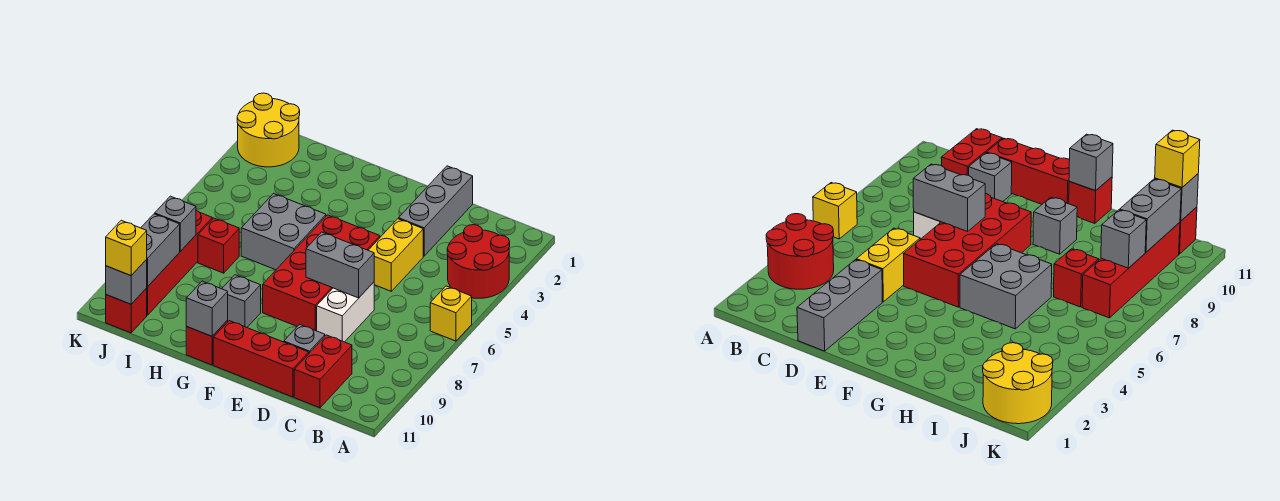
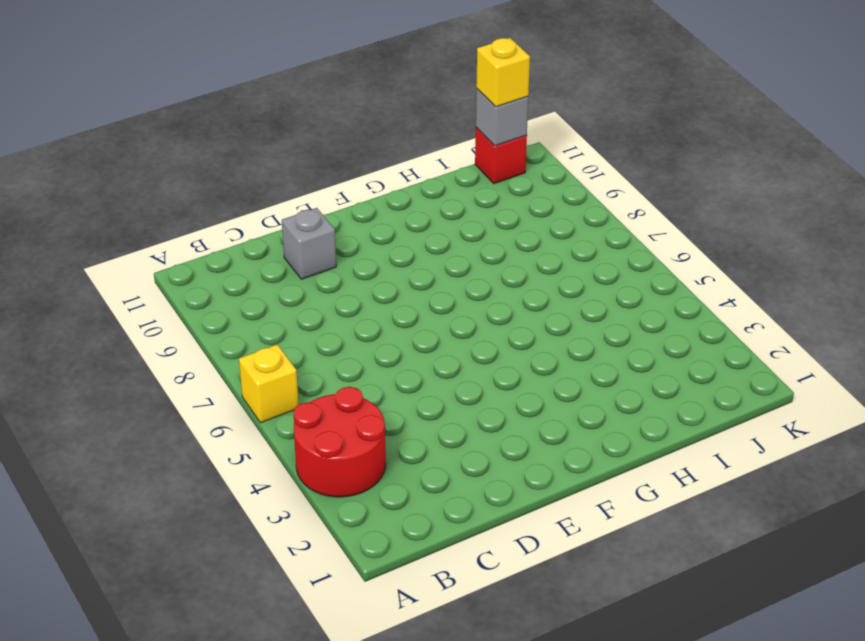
none -> red brick C10:C11 level 1
none -> grey brick D1:D3 level 1
none -> yellow brick D4:D5 level 1

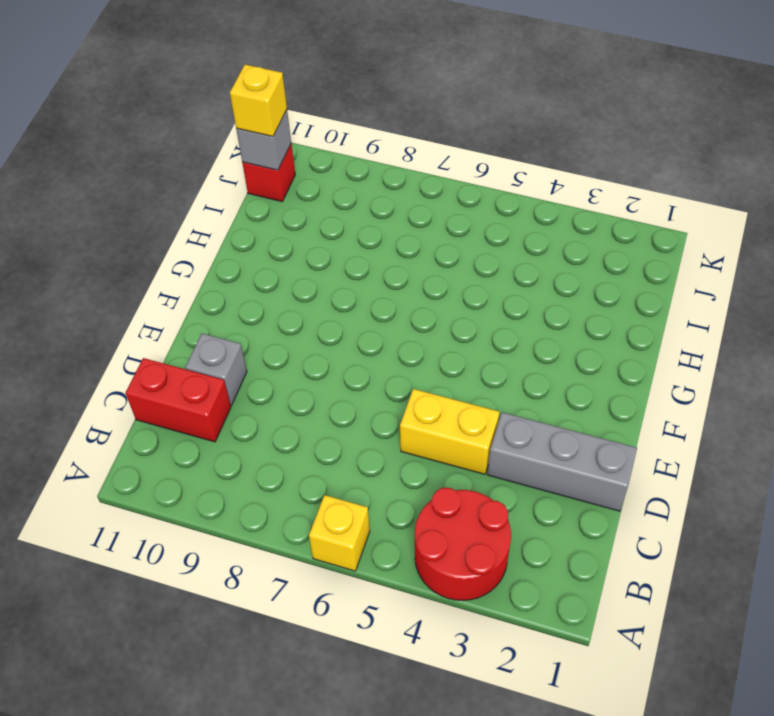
none -> white brick D7:D8 level 1
none -> red brick D11:F11 level 1
none -> red brick E5:F8 level 1

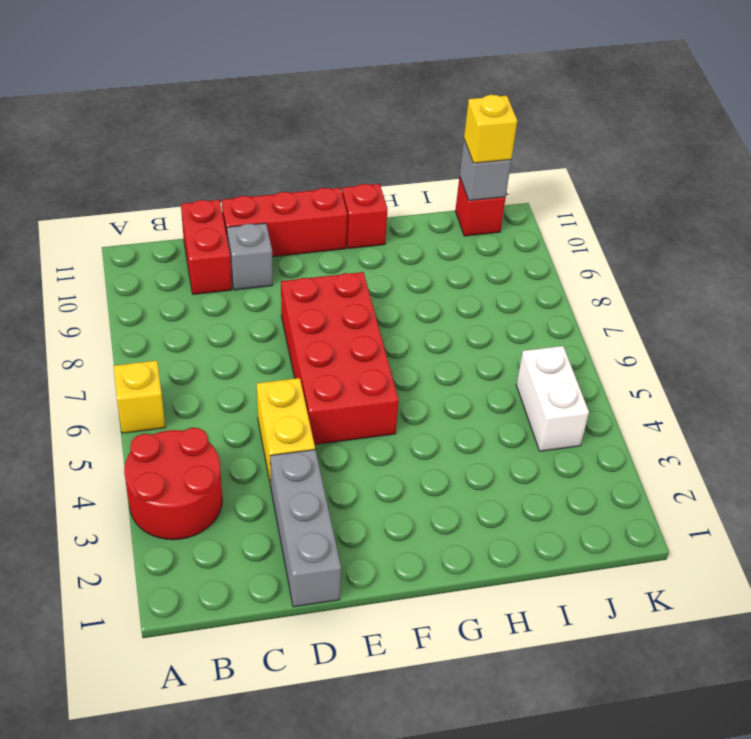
white brick J4:J5 level 1 -> white brick D7:D8 level 1
none -> grey brick G5:H6 level 1
none -> grey brick G9 level 1
none -> red brick I7 level 1

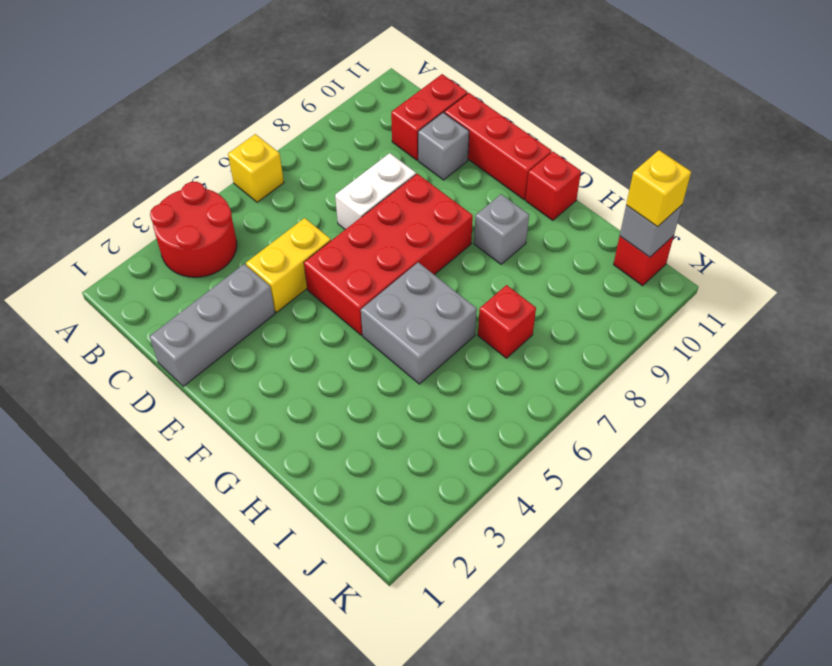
none -> yellow round brick J1:K2 level 1
none -> red brick J7:J10 level 1
none -> grey brick D7:E7 level 2

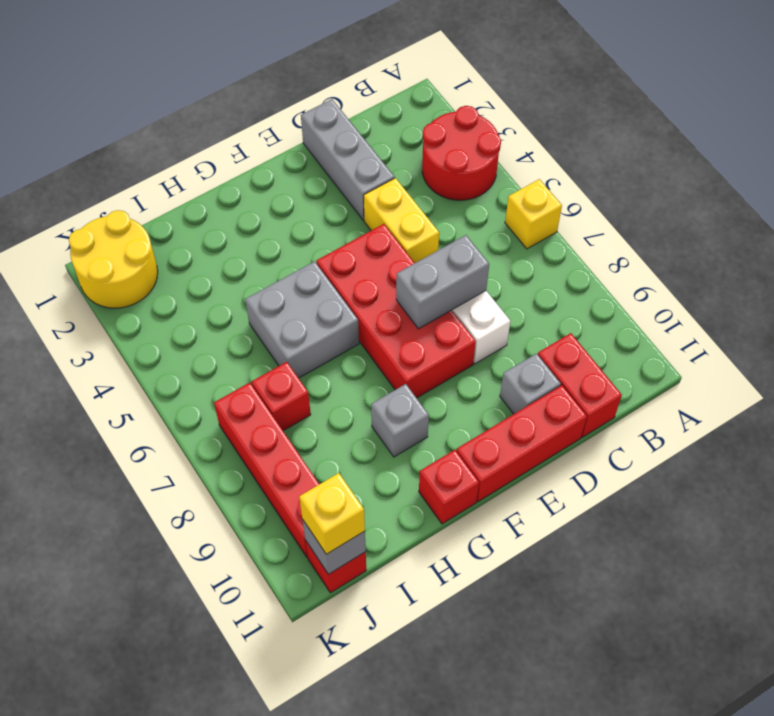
none -> grey brick G11 level 2
none -> grey brick J8 level 2
none -> grey brick J9:J10 level 2

